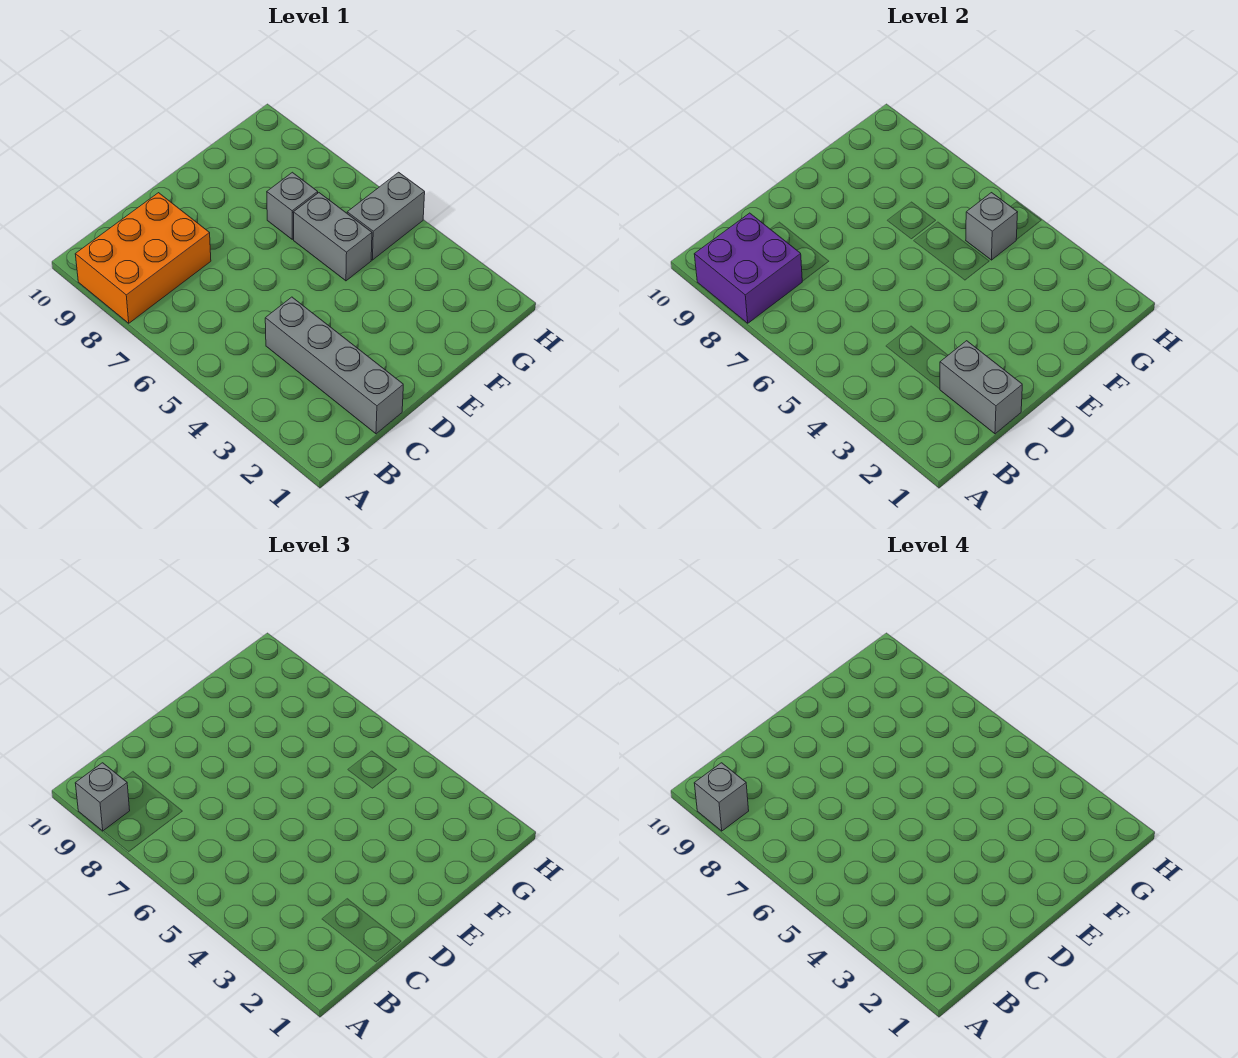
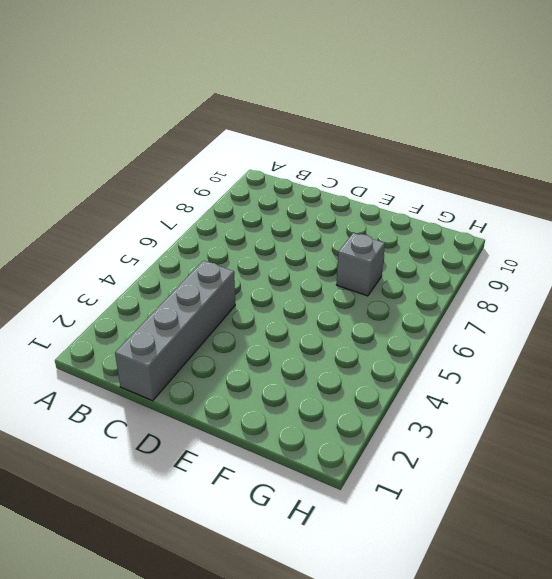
none -> orange brick A8:C9 level 1
none -> grey brick F5:F6 level 1

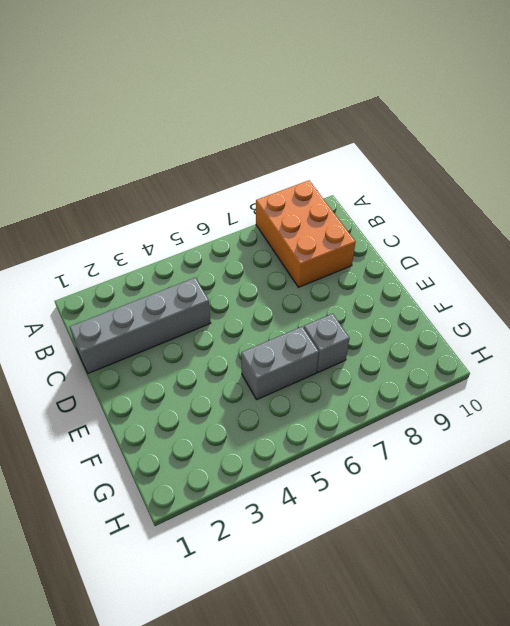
none -> grey brick G5:H5 level 1
none -> purple brick A8:B9 level 2

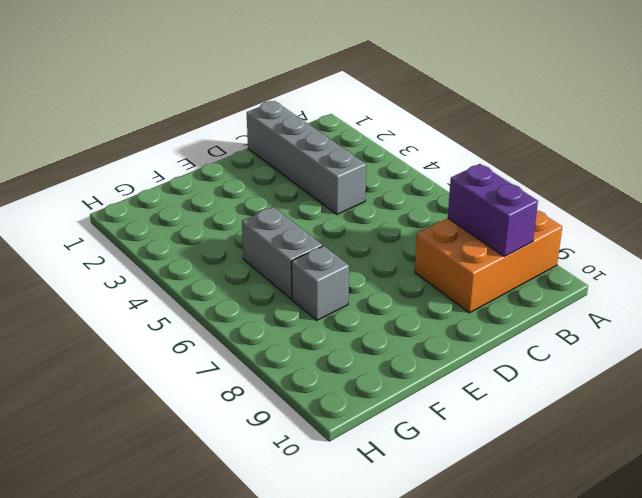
purple brick B8:B9 level 2 -> purple brick A8:B9 level 2
none -> grey brick G5:H5 level 1
none -> grey brick C1:C2 level 2

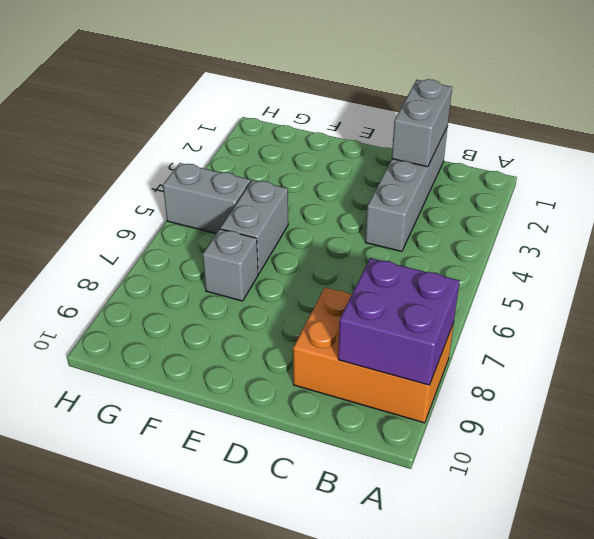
none -> grey brick G5 level 2
none -> grey brick A9 level 3

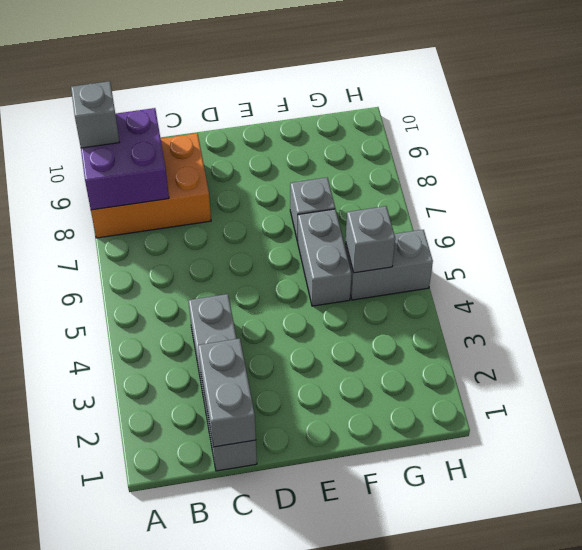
none -> grey brick A9 level 4

